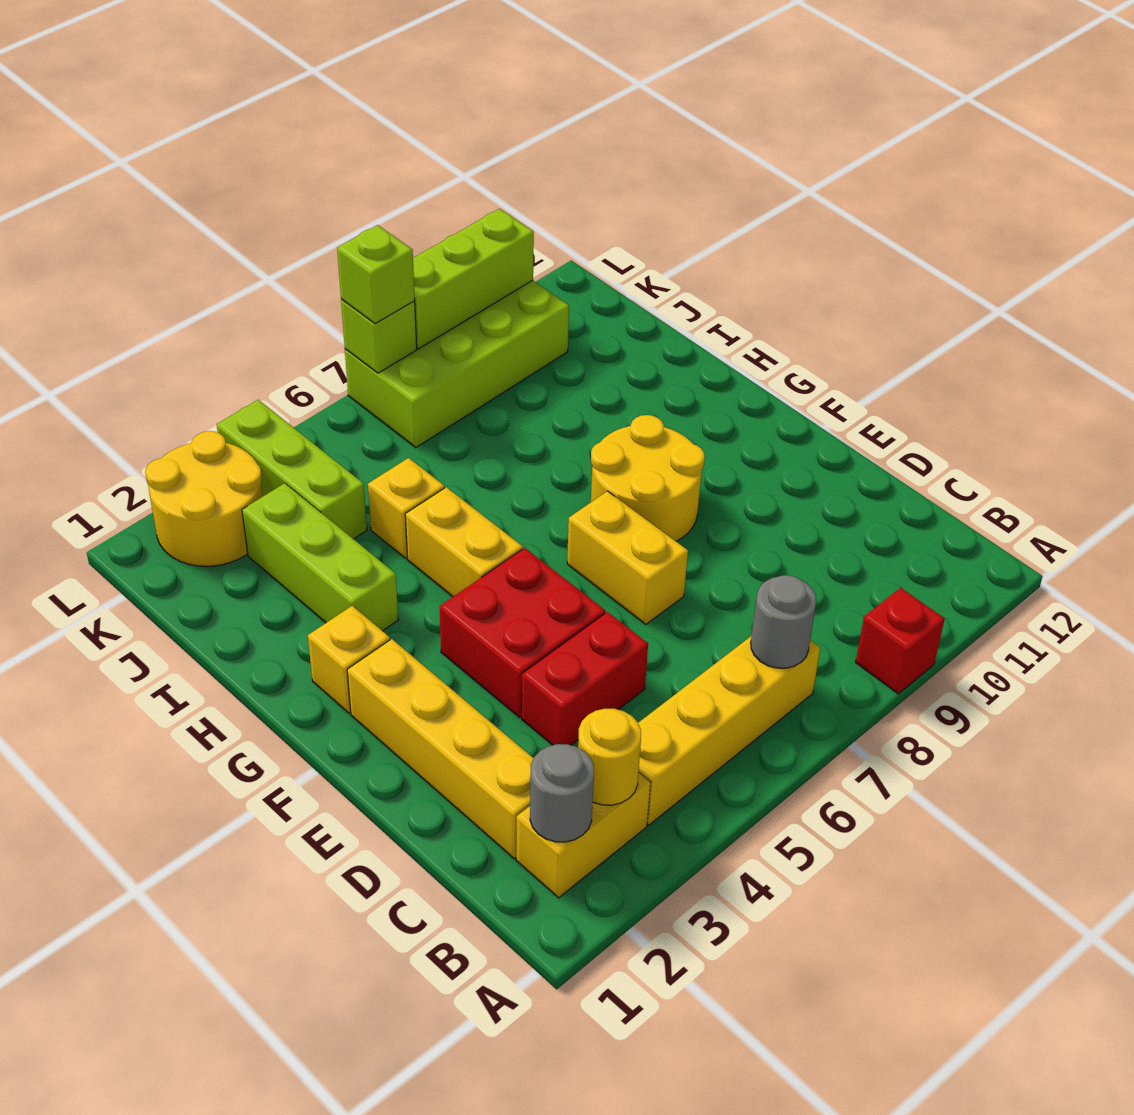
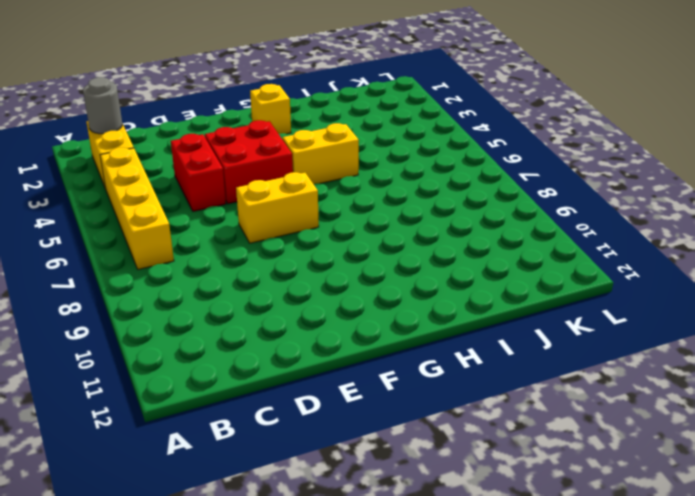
none -> red brick A9 level 1
none -> yellow brick C2:F2 level 1
none -> yellow round brick F8:G9 level 1

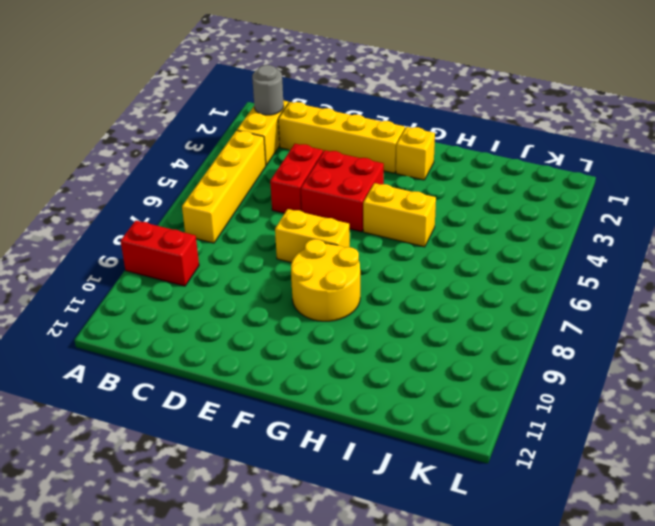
red brick A9:B9 level 1 -> red brick A9 level 1
none -> lime brick H3:J3 level 1
none -> yellow brick I5 level 1
none -> lime brick J4:L4 level 1

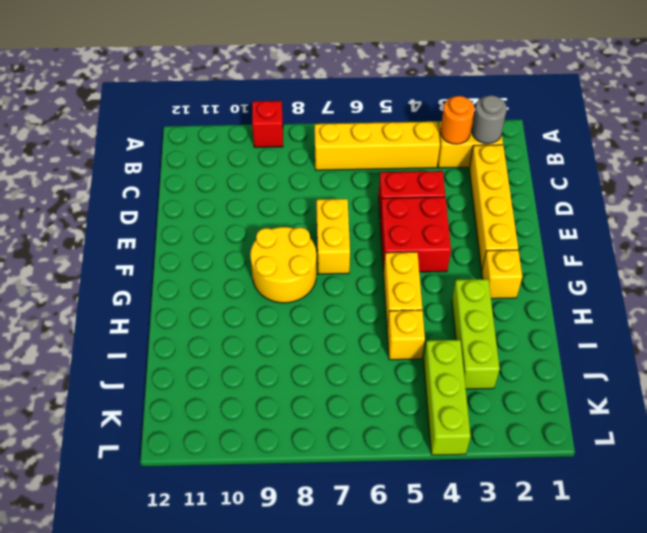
orange round brick B3 level 2 -> yellow round brick B3 level 2
none -> yellow round brick K2:L3 level 1
none -> lime brick K7:L10 level 1
none -> grey round brick B7 level 2

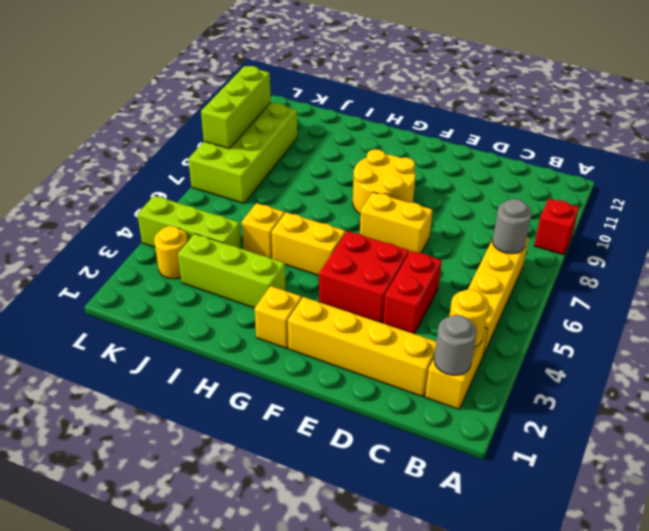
yellow round brick K3 level 1 -> yellow round brick K2:L3 level 1
none -> lime brick L7 level 2
none -> lime brick L7 level 3

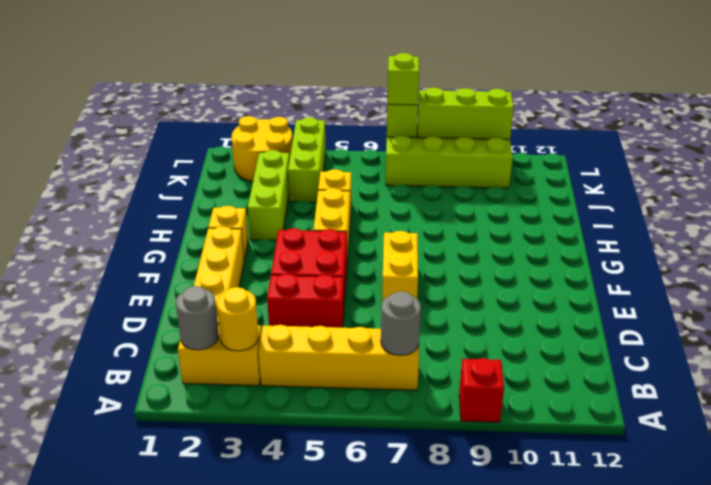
none -> yellow round brick F8:G9 level 1

